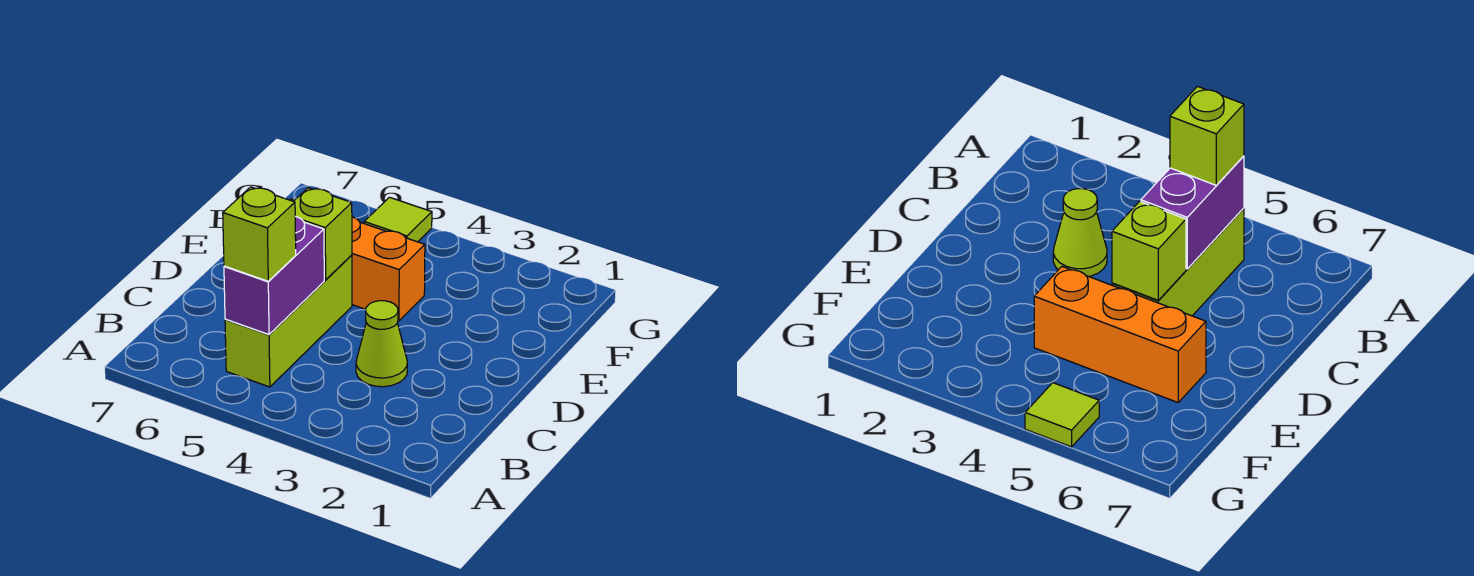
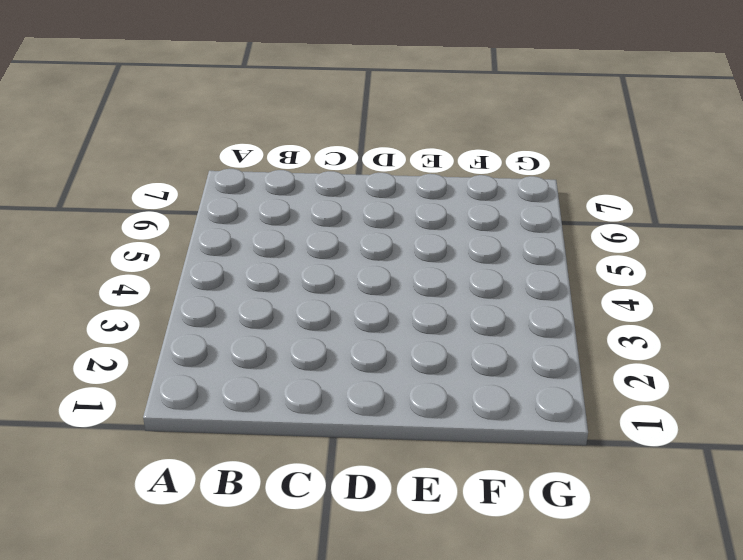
none -> lime brick B5:D5 level 1
none -> lime cone C3 level 1

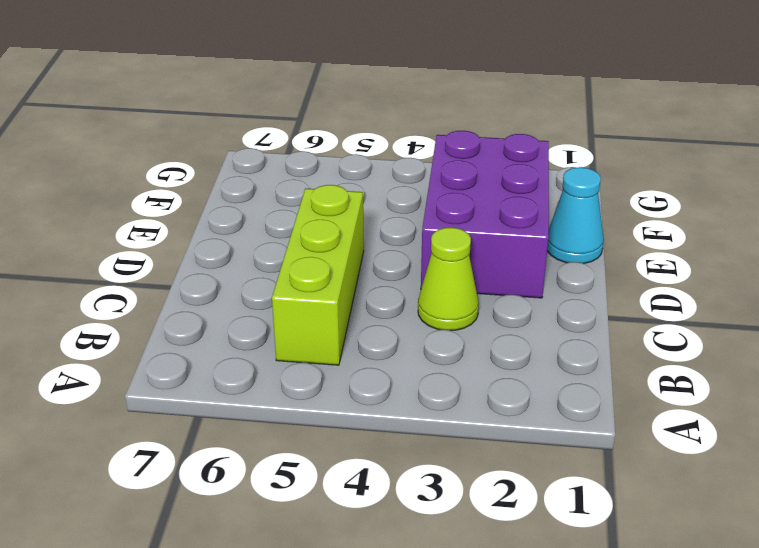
purple brick D2:F3 level 1 -> none
cyan cone E1 level 1 -> none
none -> orange brick E4:E6 level 1
none -> lime tile G5 level 1

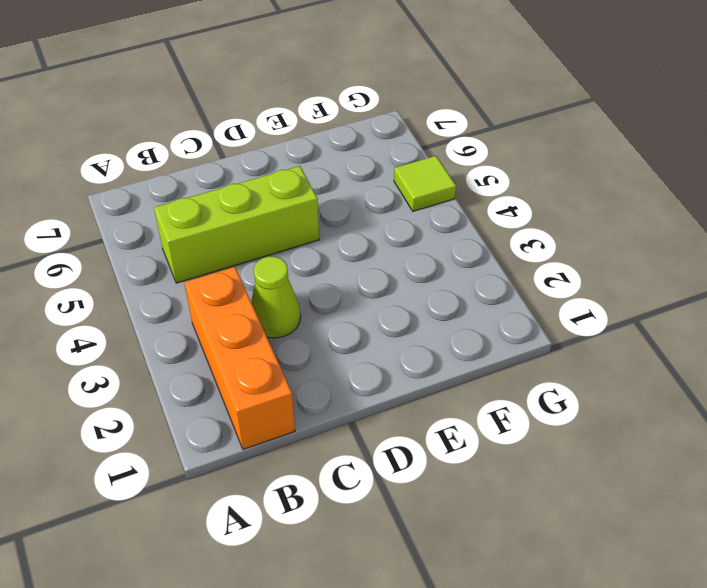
orange brick B1:B3 level 1 -> orange brick E4:E6 level 1
none -> purple brick B5:C5 level 2
none -> lime brick D5 level 2

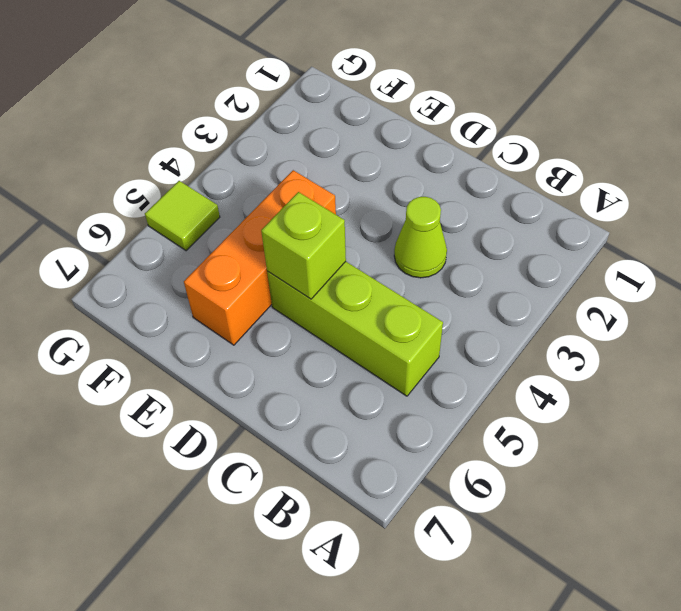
none -> purple brick B5:C5 level 2
none -> lime brick B5 level 3

